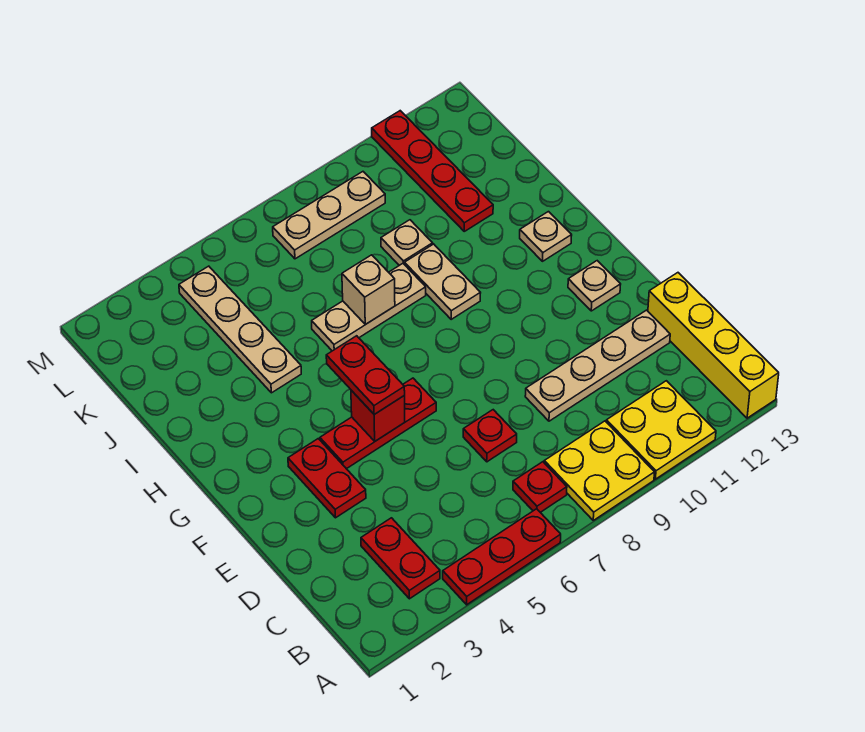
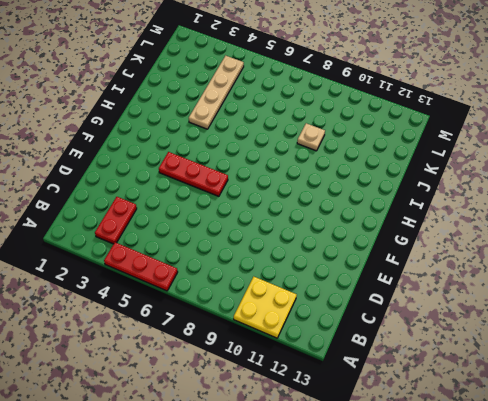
none -> yellow plate A8:B9 level 1
none -> yellow brick A13:D13 level 1
none -> red plate B7 level 1

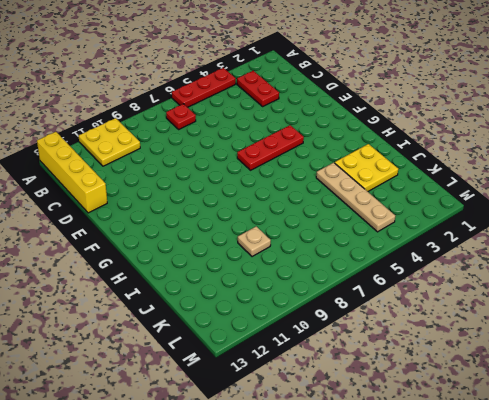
yellow plate I2:J3 level 1 -> yellow plate A8:B9 level 1
none -> red plate D7 level 1
none -> tan plate D9:D12 level 1
none -> red plate E3:F3 level 1

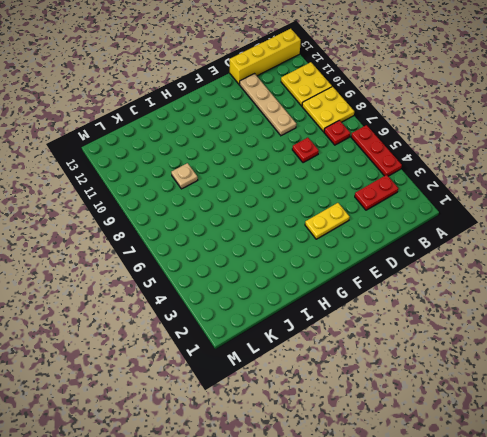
yellow plate E3:F3 level 1 -> red plate E3:F3 level 1
none -> red plate F4:F6 level 1
none -> tan plate F12 level 1
none -> tan plate H9:I9 level 1

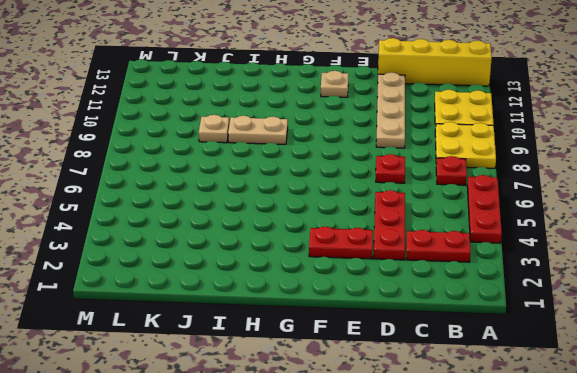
red plate D3:D5 level 1 -> red plate F4:F6 level 1
none -> tan plate H12 level 1
none -> tan plate I4:L4 level 1
none -> tan plate I6:I8 level 1

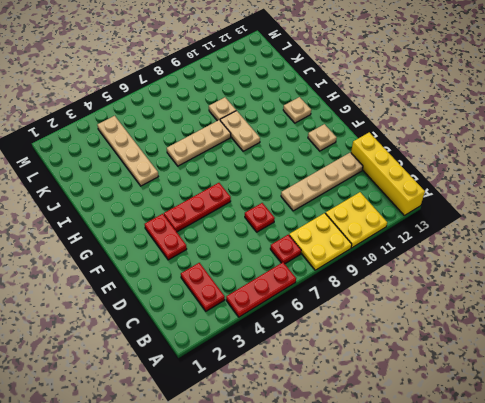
none -> red plate J11:M11 level 1
none -> tan plate L7:L9 level 1
none -> red brick F5 level 2

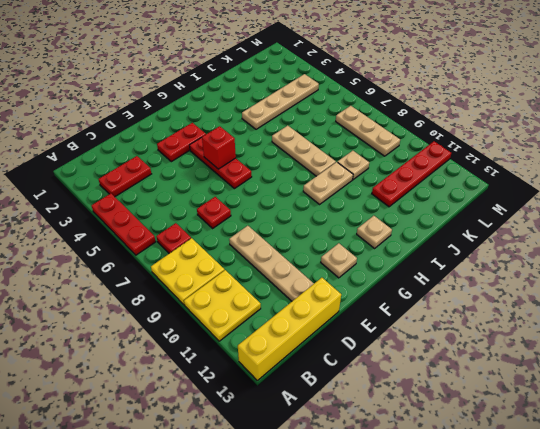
none -> tan brick I7 level 2
none -> red plate F5:G5 level 3

